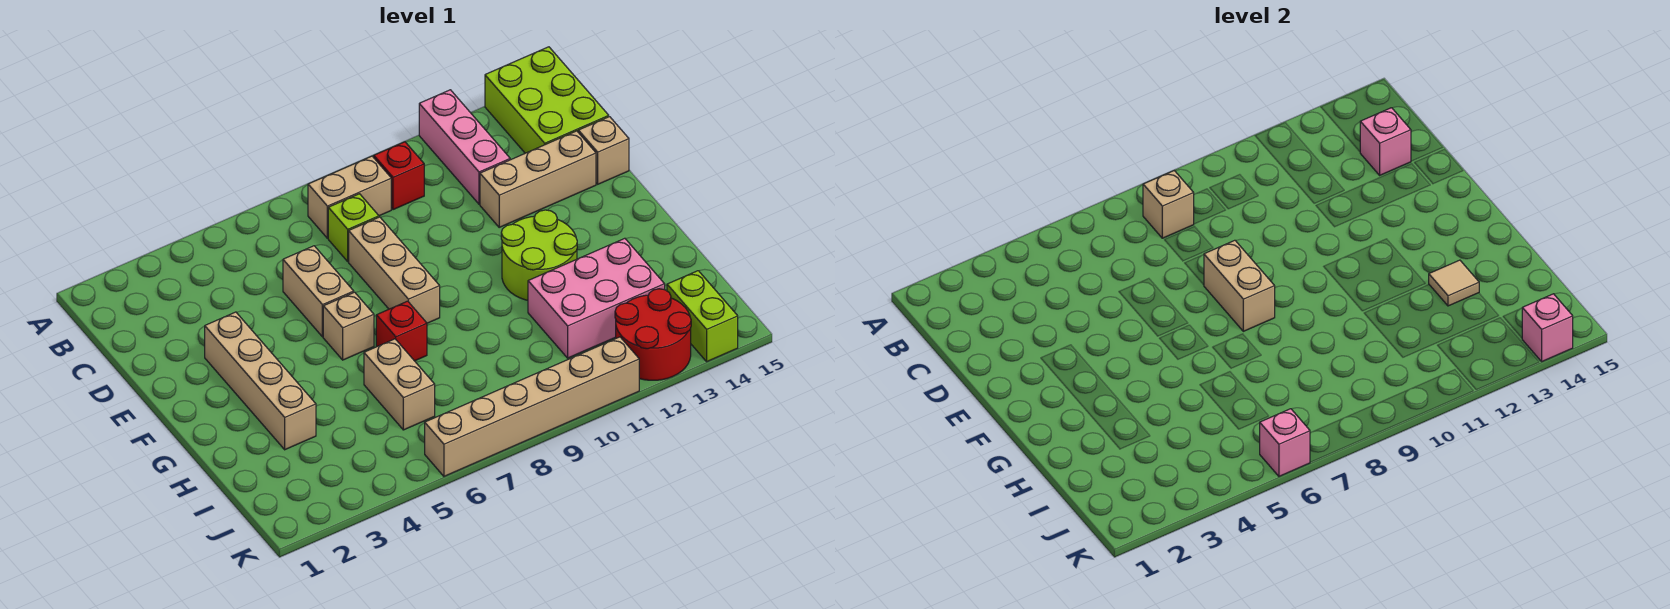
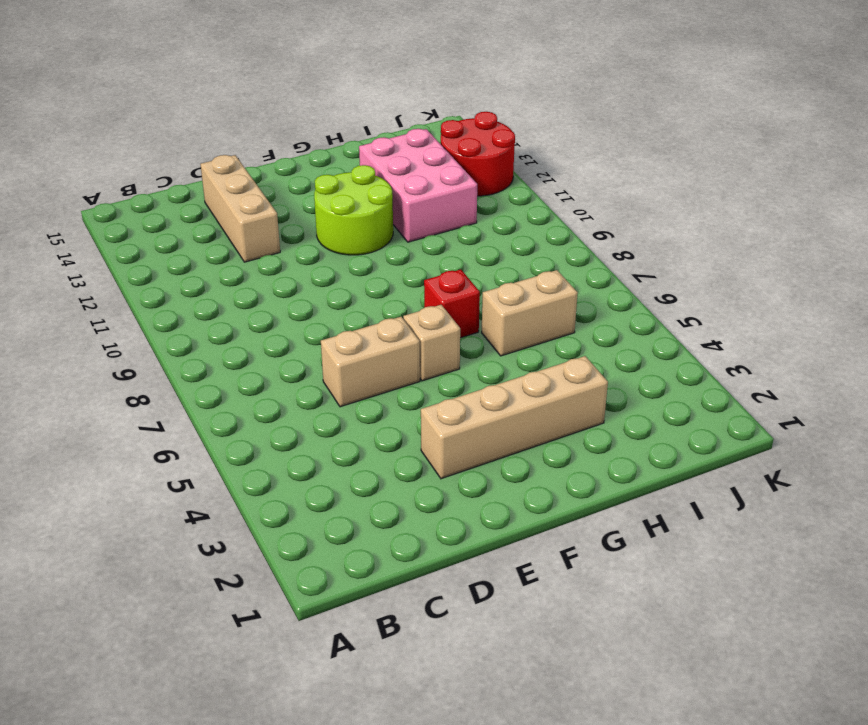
none -> pink brick A12:C12 level 1
none -> lime brick A14:C15 level 1
none -> tan brick B8:B9 level 1

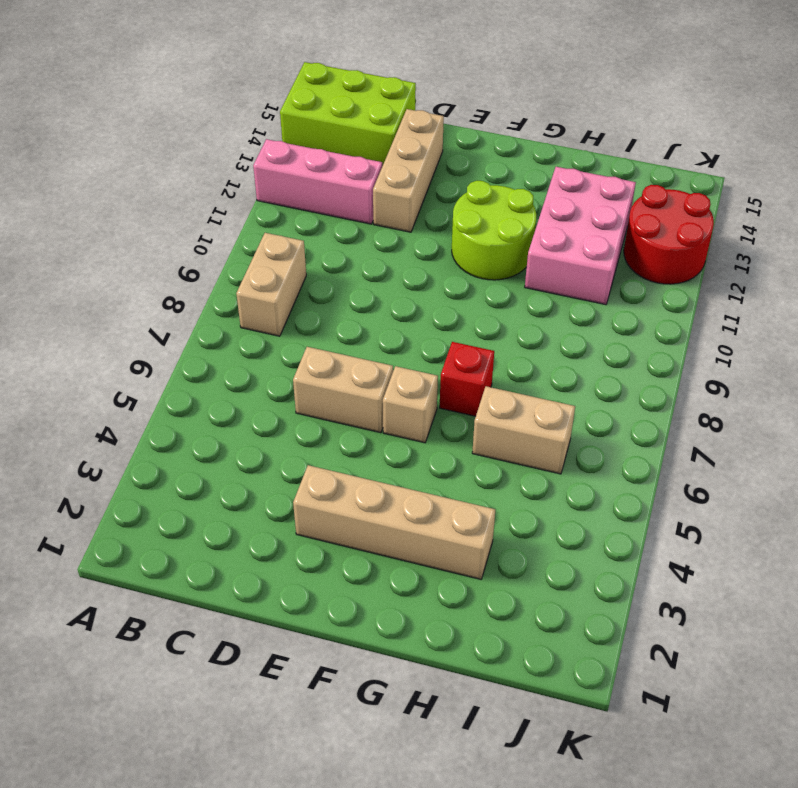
none -> red brick B10 level 1
none -> lime brick C8 level 1
none -> tan brick D8:F8 level 1

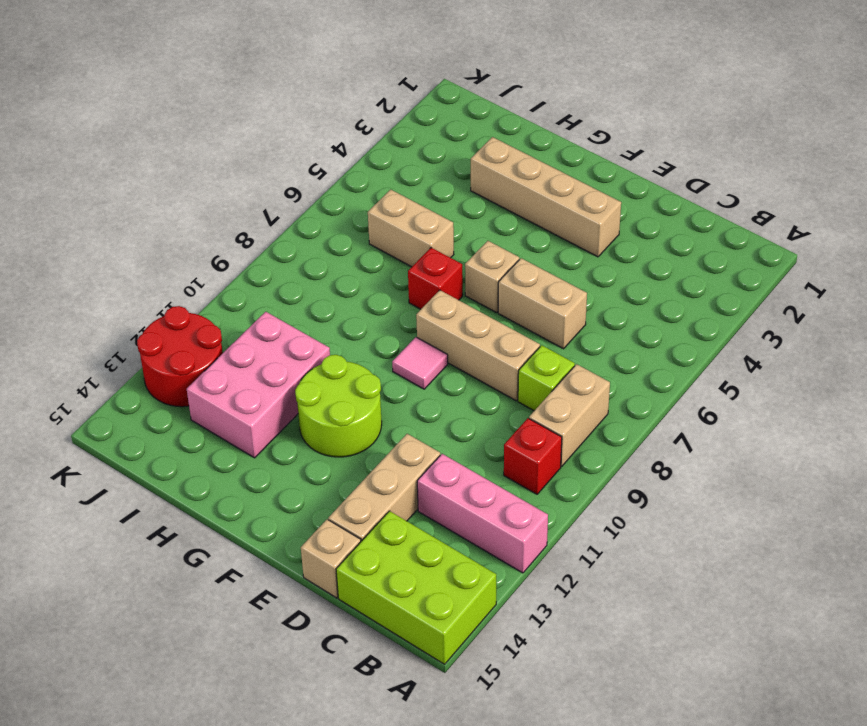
pink tile F9 level 1 -> none
none -> lime brick J14:K14 level 1
none -> tan brick K6:K11 level 1
none -> tan brick B8 level 2

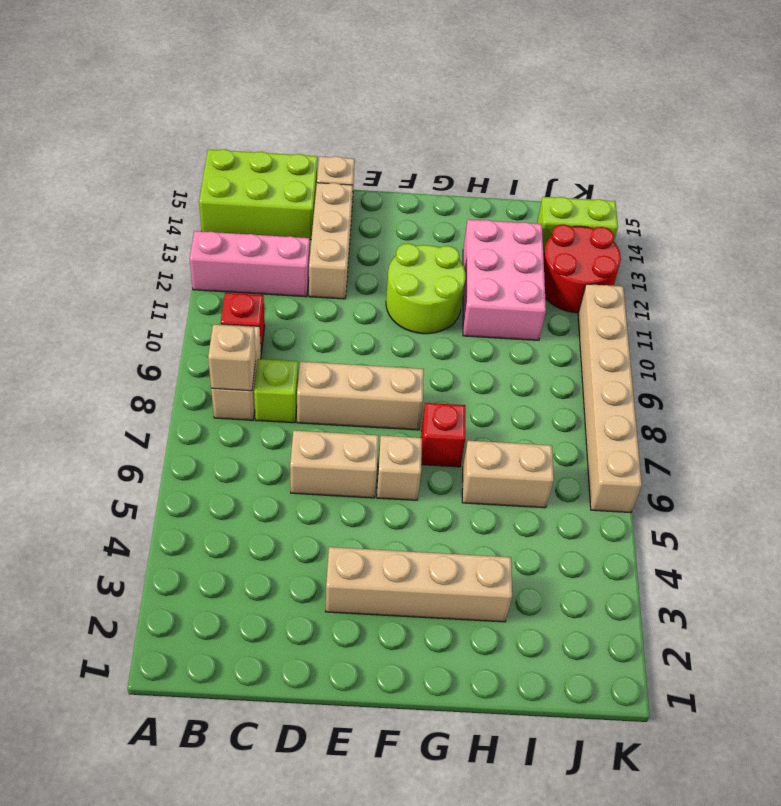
none -> pink brick C14 level 2
none -> tan brick E8:F8 level 2
none -> tan tile H13 level 2

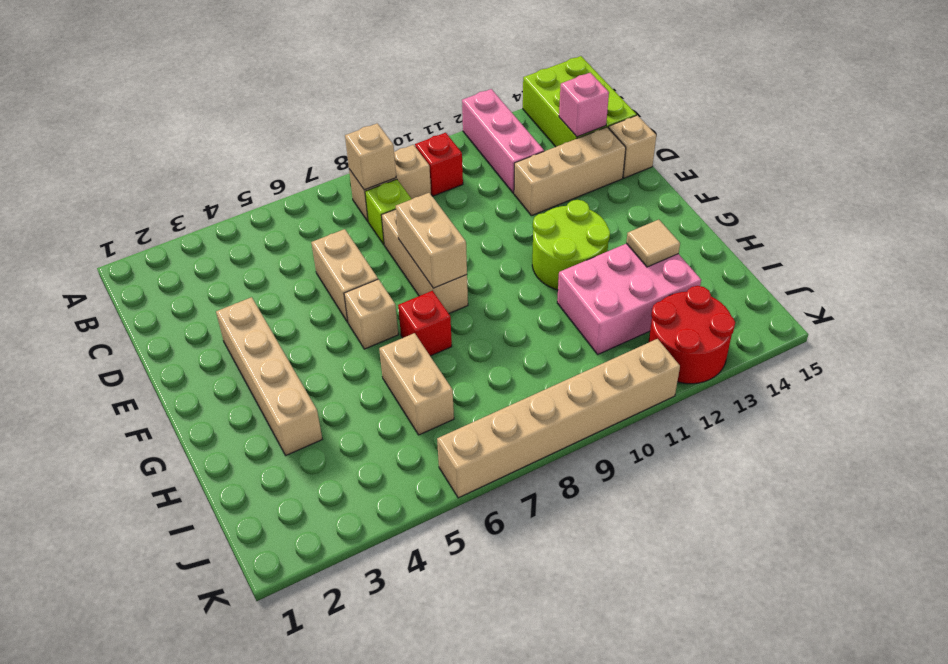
none -> lime brick J14:K14 level 1
none -> pink brick K6 level 2
none -> pink brick K14 level 2

